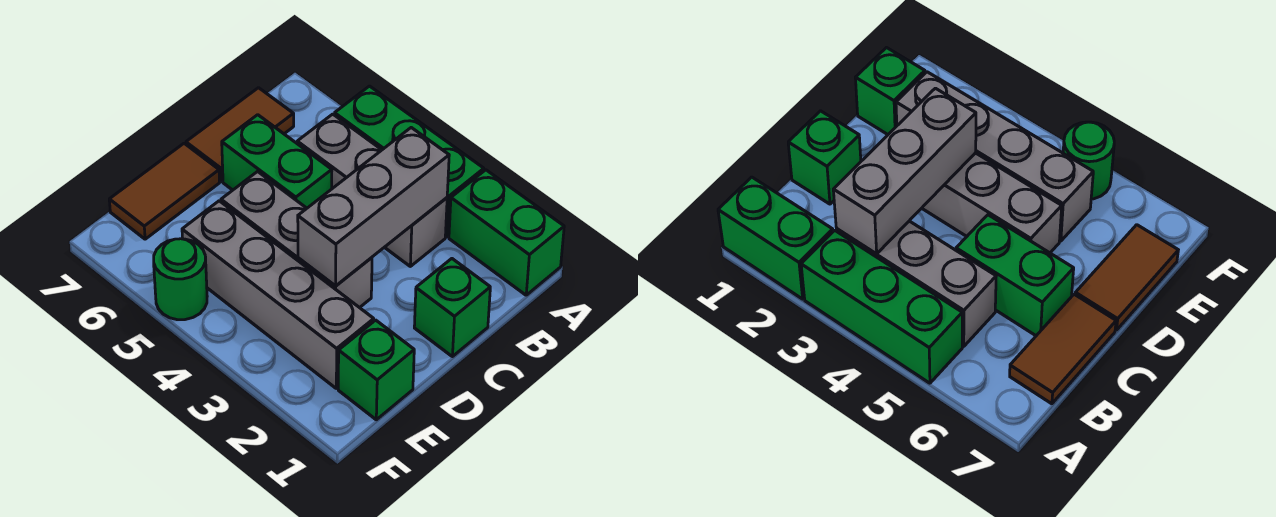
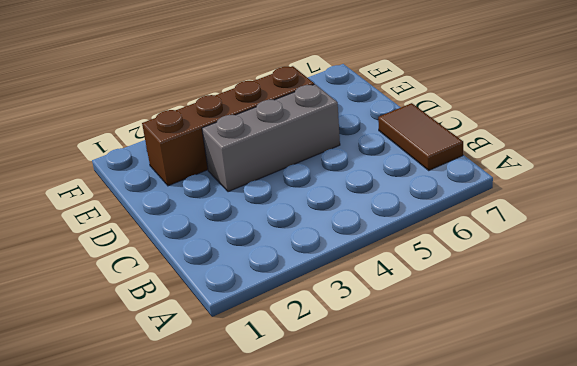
brown brick E2:E5 level 1 -> grey brick E2:E5 level 1
none -> green brick A1:A2 level 1
none -> green brick A3:A5 level 1
none -> grey brick B3:B5 level 1

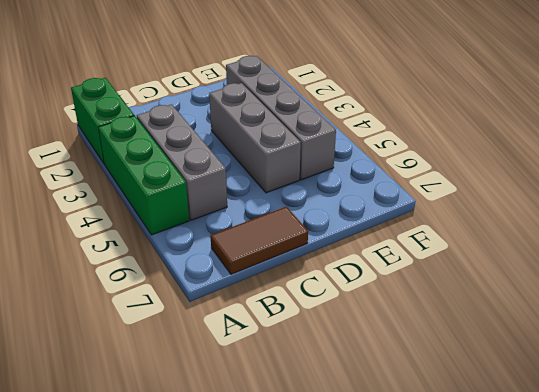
none -> green brick C1 level 1
none -> green brick C5:C6 level 1
none -> brown tile D7:E7 level 1

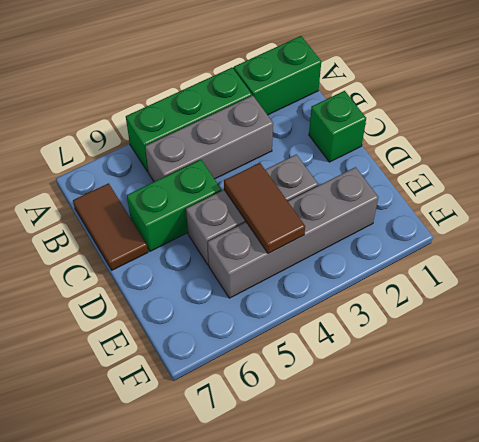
brown tile D4:E4 level 2 -> brown tile D7:E7 level 1
none -> green brick E1 level 1
none -> green round brick F5 level 1
none -> grey brick B3:D3 level 2

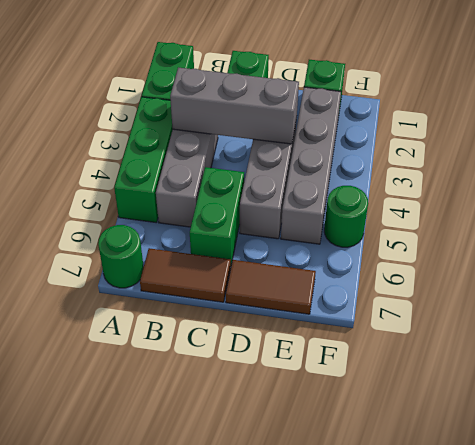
green round brick A7 level 1 -> none

